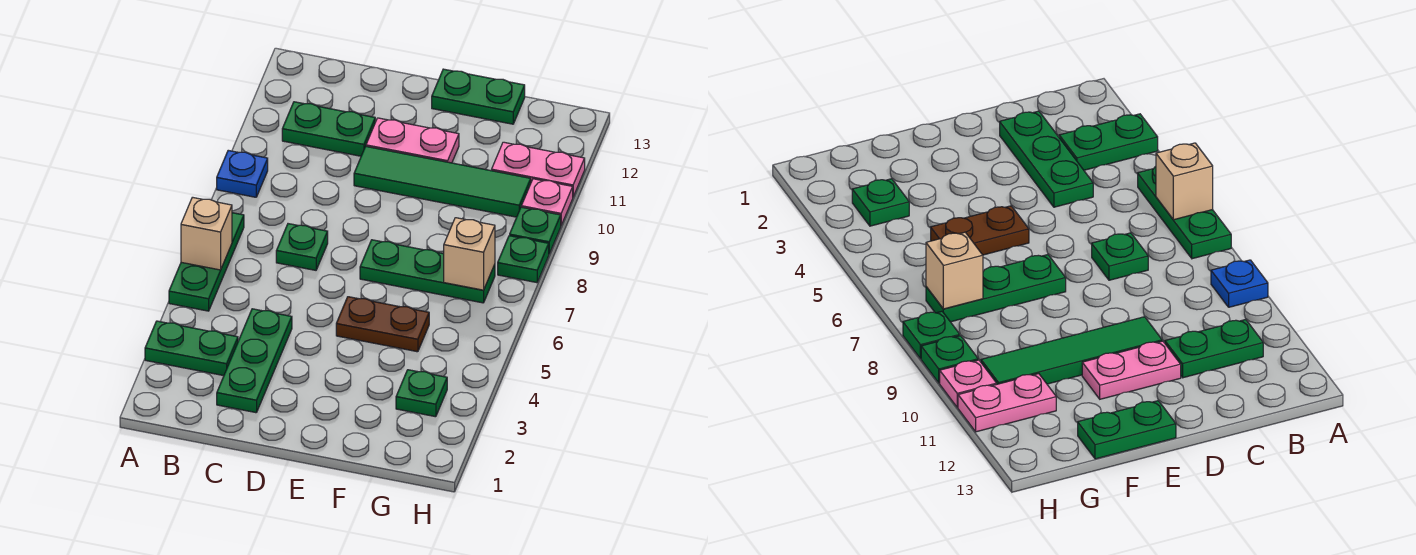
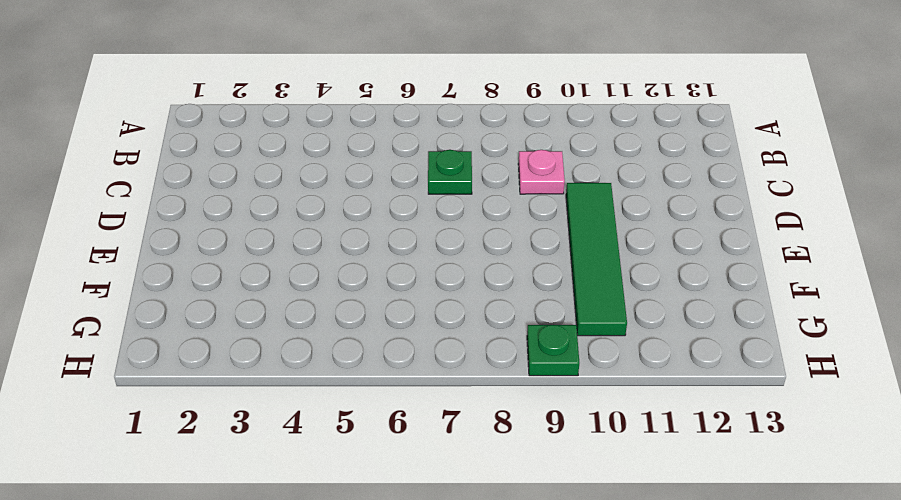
pink plate C9 level 1 -> pink plate H10 level 1
none -> green plate A3:B3 level 1
none -> green plate A5:A7 level 1
none -> blue plate A9 level 1

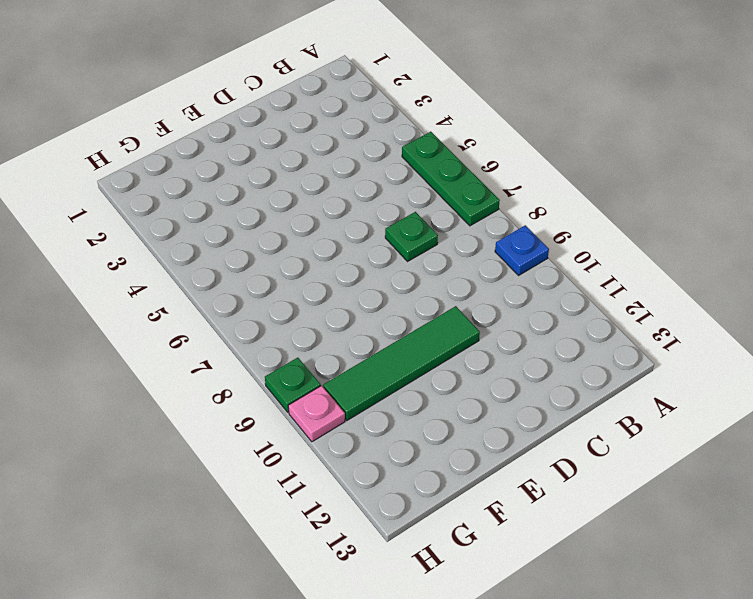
none -> green plate A3:B3 level 1
none -> green plate B11:C11 level 1
none -> green plate C2:C4 level 1

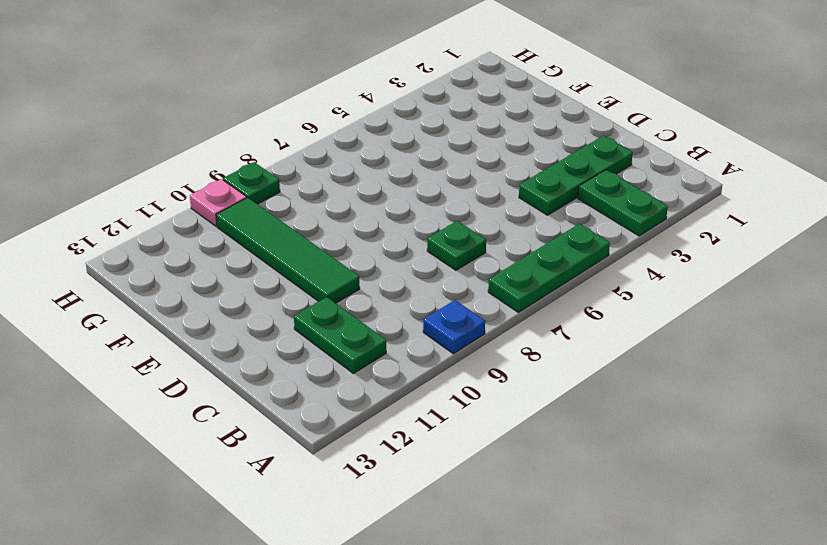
none -> pink plate D11:E11 level 1
none -> brown plate E5:F5 level 1
none -> green plate E7:G7 level 1

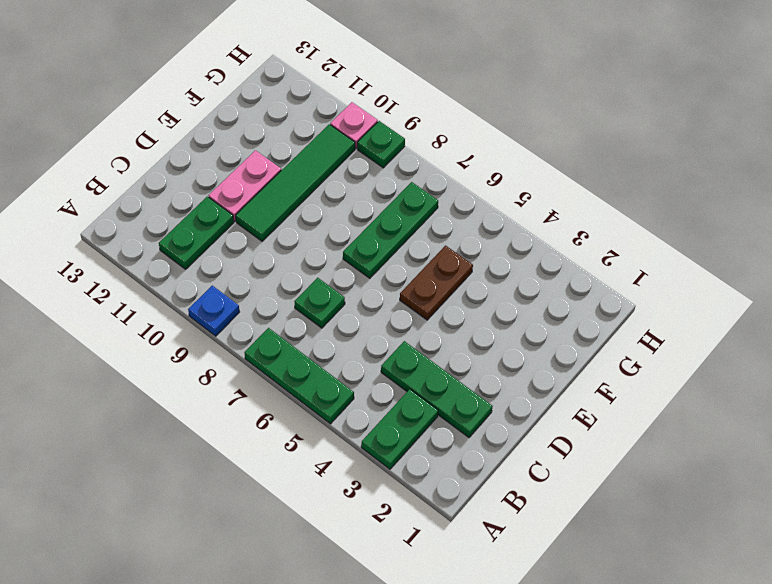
none -> green plate E13:F13 level 1
none -> green plate G3 level 1
none -> pink plate G11:H11 level 1

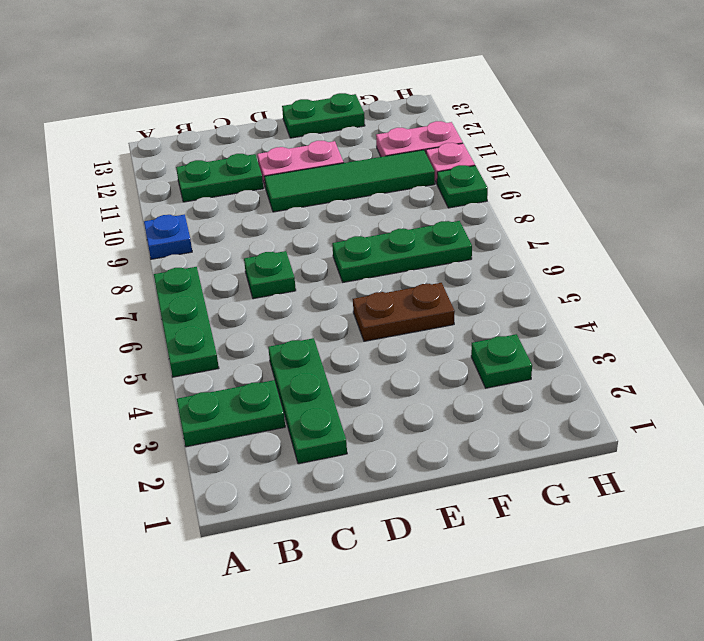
none -> green plate H8 level 1
none -> tan brick A6 level 2
none -> tan brick G7 level 2

